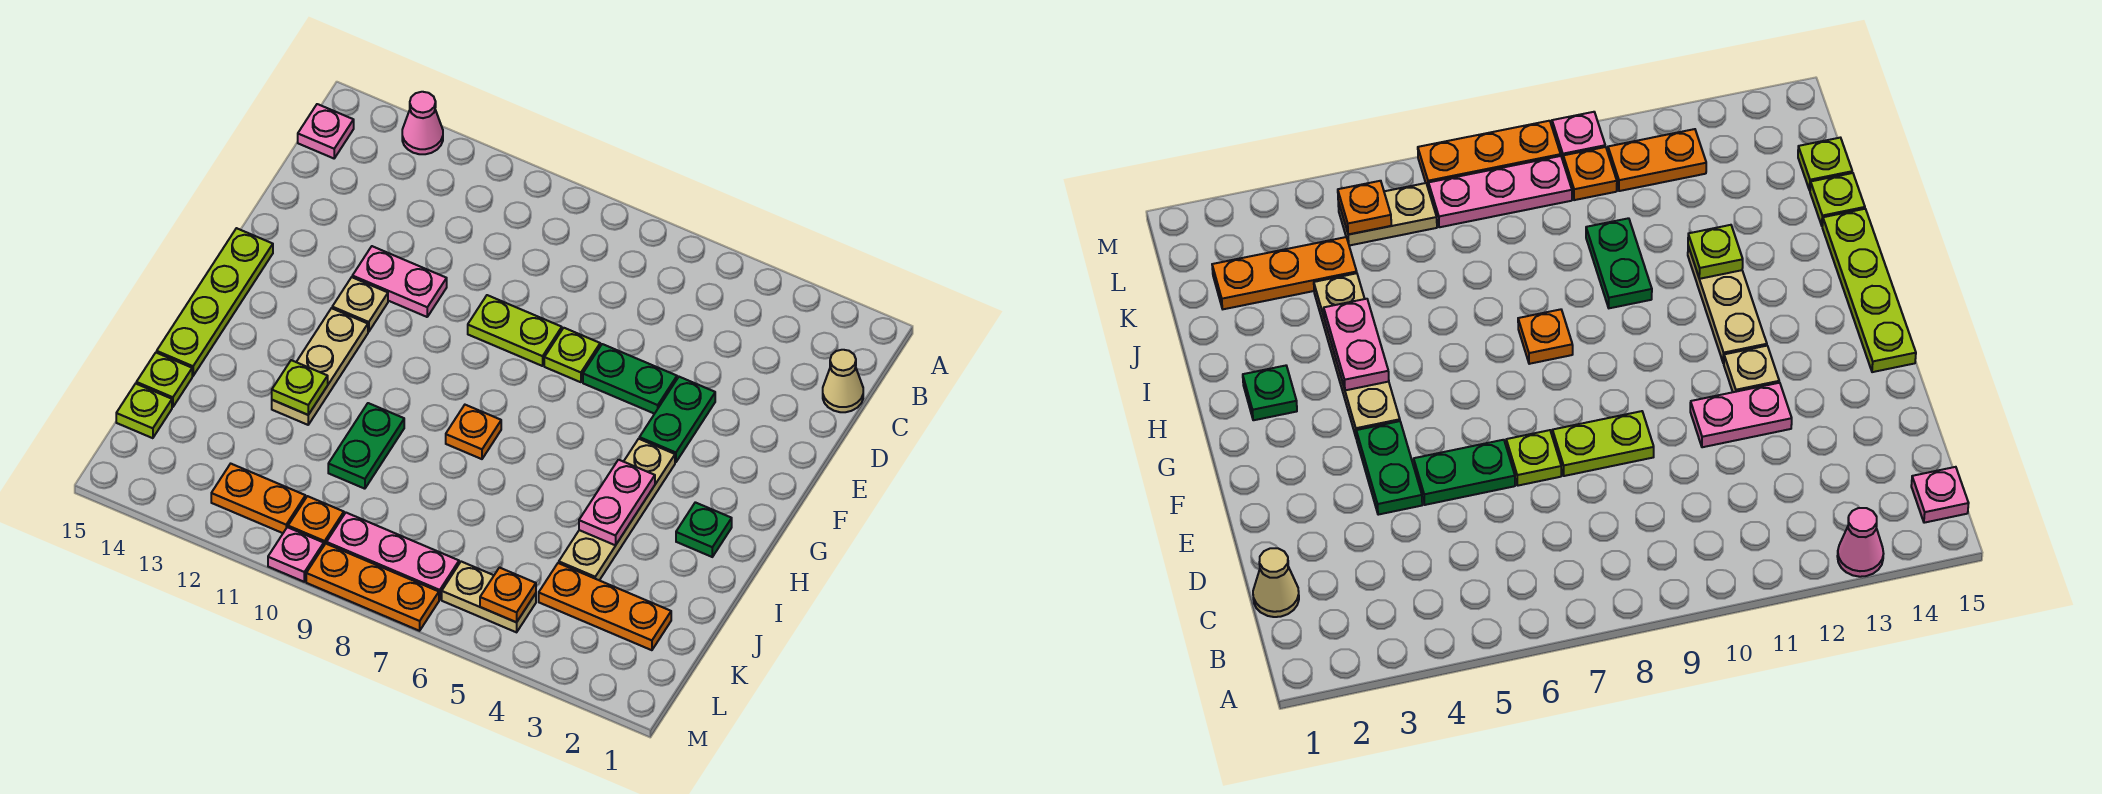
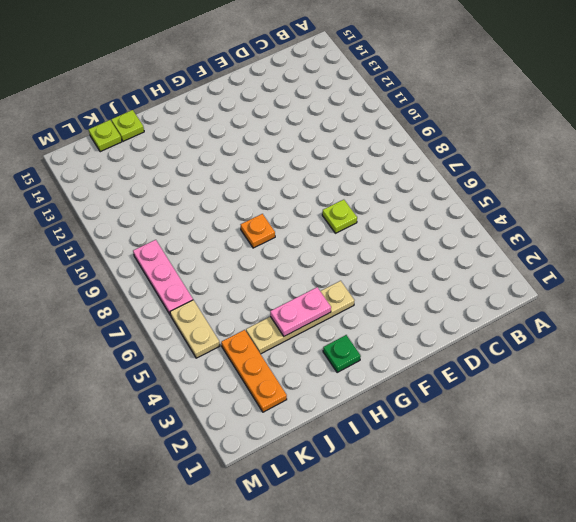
none -> pink cone A13 level 1
none -> pink plate B15 level 1
none -> tan cone C1 level 1

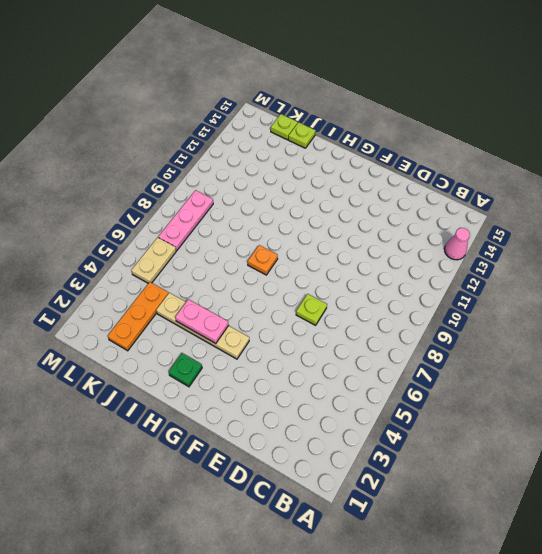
none -> pink plate B15 level 1
none -> tan cone C1 level 1
none -> green plate E4:F4 level 1

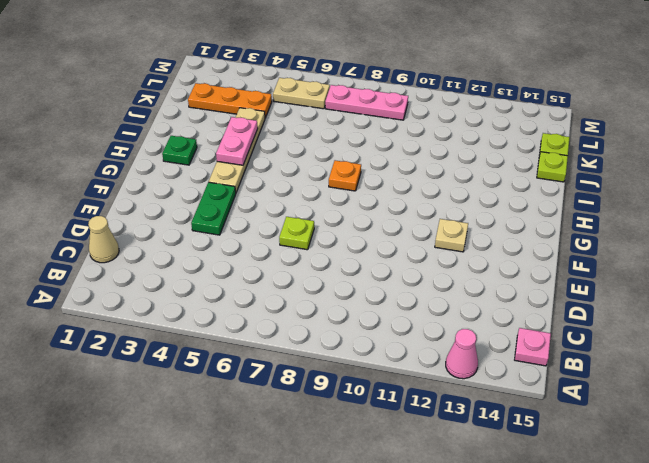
none -> green plate E5:E6 level 1
none -> lime plate E8:E9 level 1
none -> pink plate E11:E12 level 1

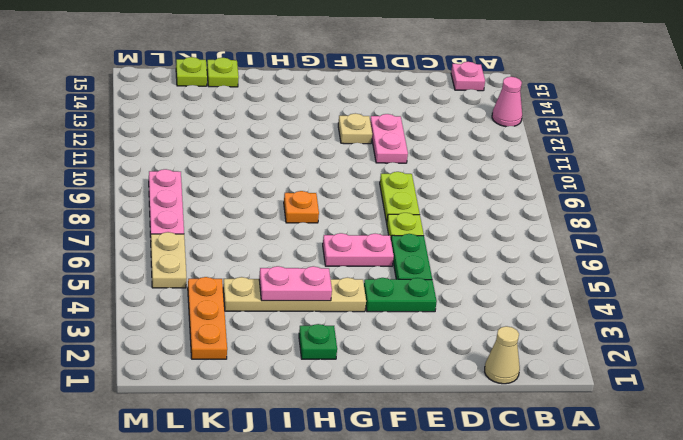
pink plate F6:G6 level 1 -> none
none -> lime plate F15:I15 level 1
none -> tan plate G12:I12 level 1
none -> green plate I10:J10 level 1

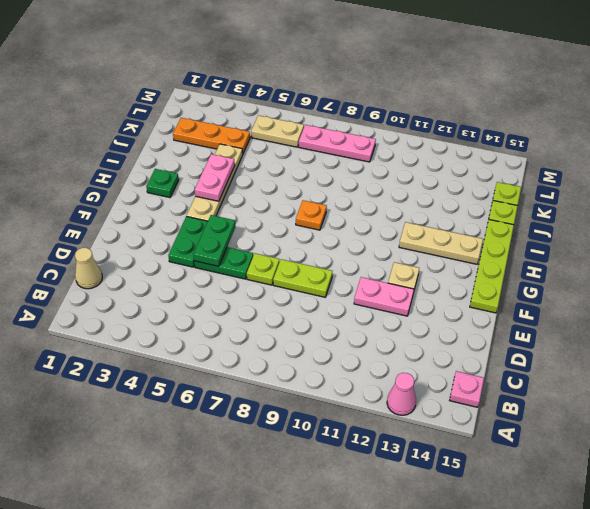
green plate E5:F5 level 2 -> green plate I10:J10 level 1
tan plate H12:H14 level 1 -> tan plate G12:I12 level 1
none -> orange plate L10 level 1
none -> orange plate L11:L12 level 1
none -> orange plate M7:M9 level 1

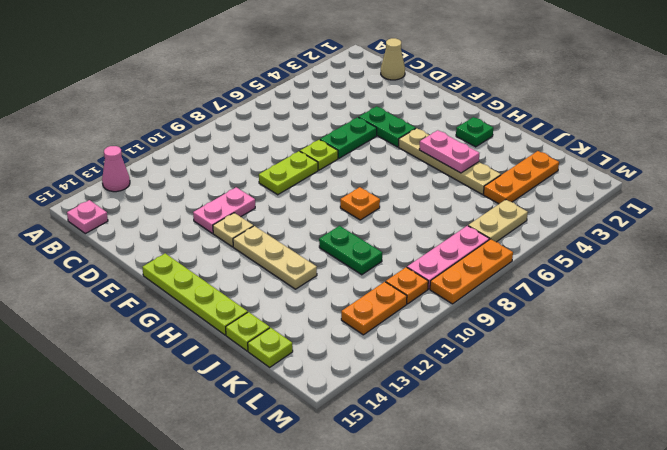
none -> pink plate M10 level 1
none -> lime plate I12 level 2
none -> orange plate L5 level 2

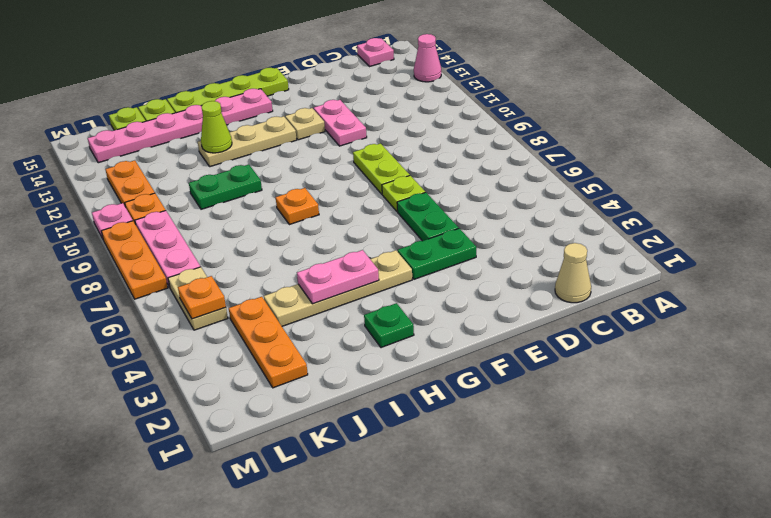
pink plate G14:L14 level 1 -> none
lime cone I12 level 2 -> lime plate I12 level 2

